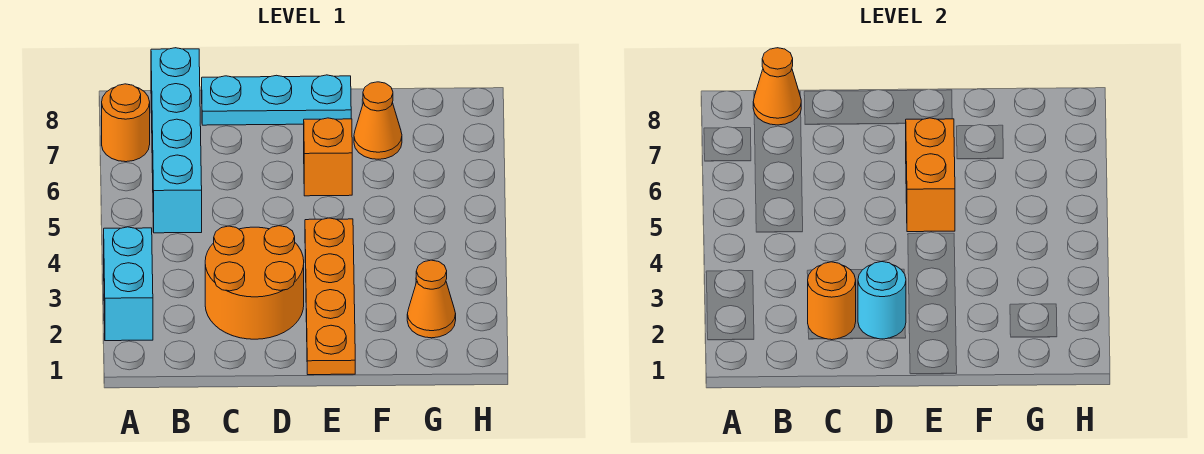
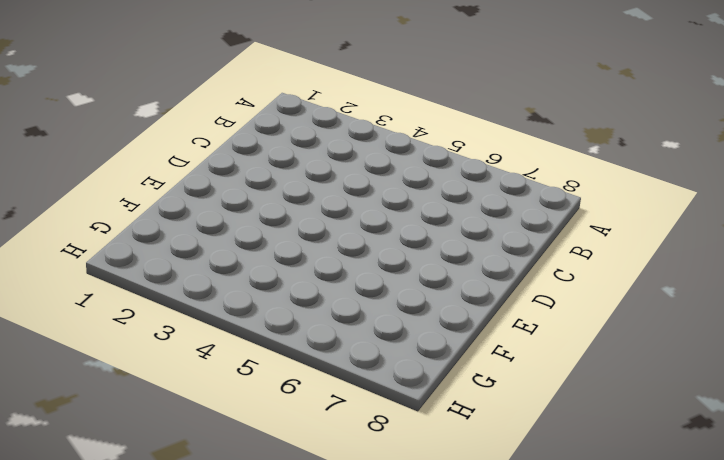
none -> cyan brick A2:A3 level 1
none -> orange round brick A7 level 1
none -> cyan brick B5:B8 level 1

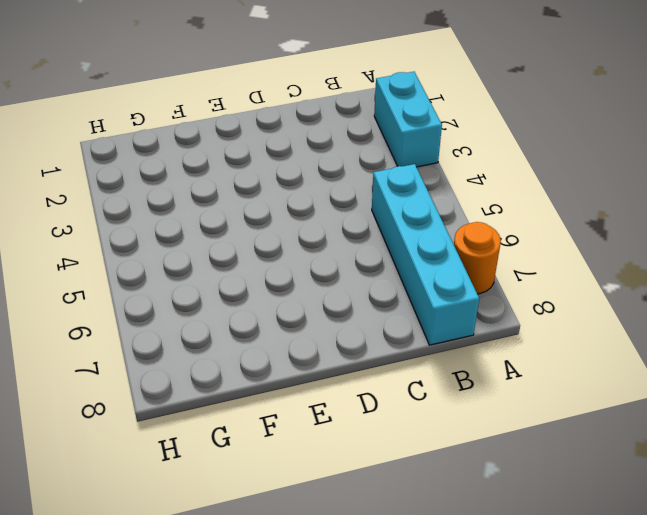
none -> orange round brick C2:D3 level 1
none -> cyan plate C8:E8 level 1
none -> orange plate E1:E4 level 1

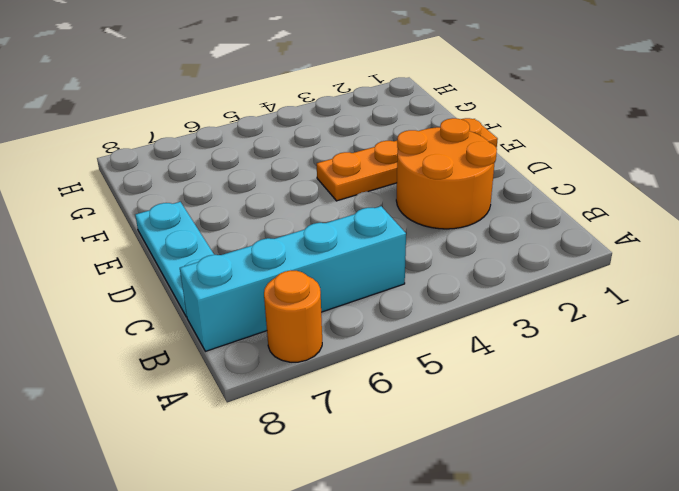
none -> cyan brick A2:A3 level 1
none -> orange brick E6 level 1
none -> orange cone F7 level 1

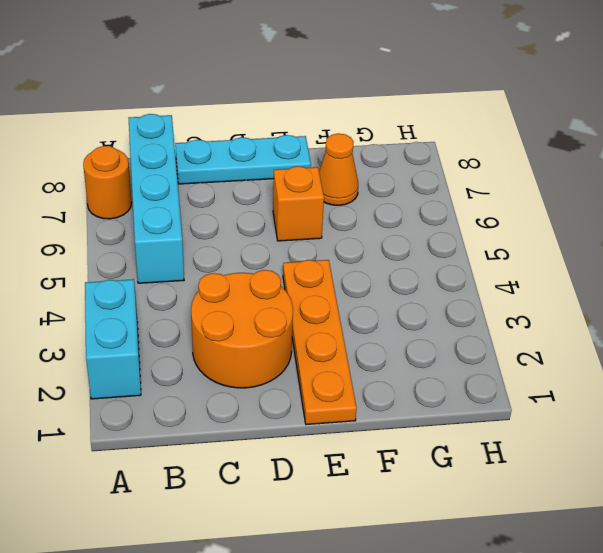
none -> orange cone G2 level 1
none -> orange cone B8 level 2
none -> orange round brick C2 level 2

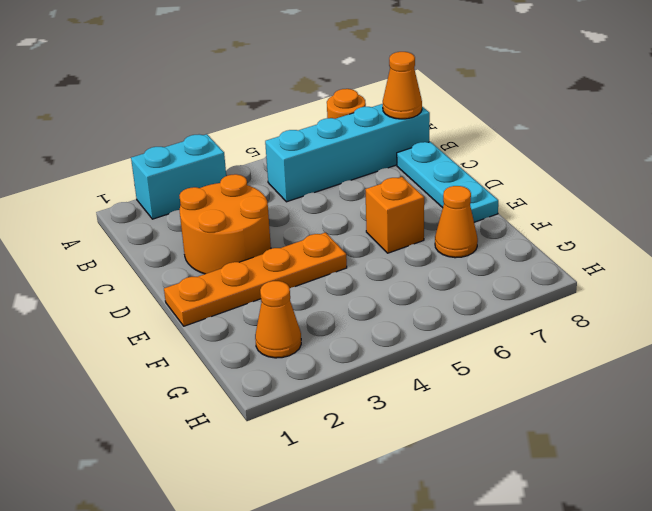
none -> orange round brick C2 level 2
none -> cyan round brick D2 level 2
none -> orange brick E5:E6 level 2

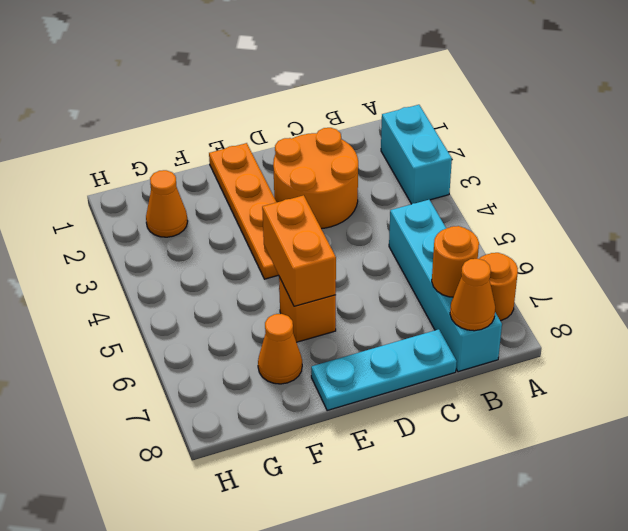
orange round brick B7 level 2 -> orange round brick C2 level 2
none -> cyan round brick D2 level 2

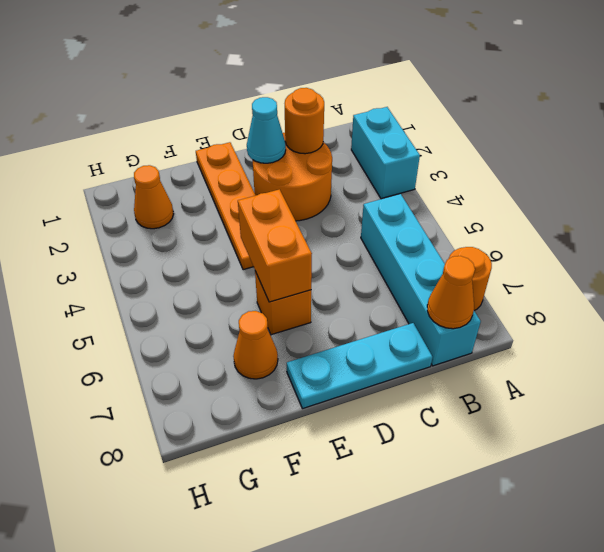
cyan cone D2 level 2 -> cyan round brick D2 level 2

